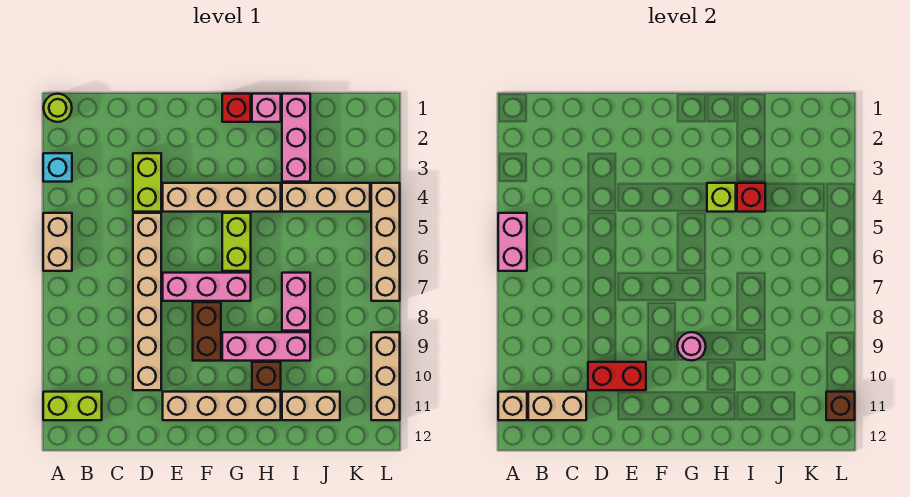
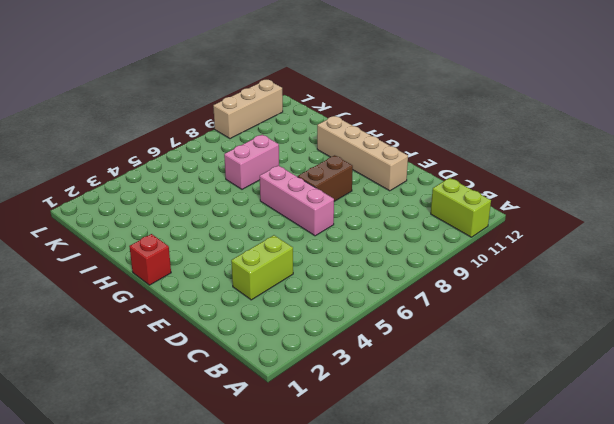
none -> lime round brick A1 level 1
none -> cyan brick A3 level 1
none -> tan brick A5:A6 level 1

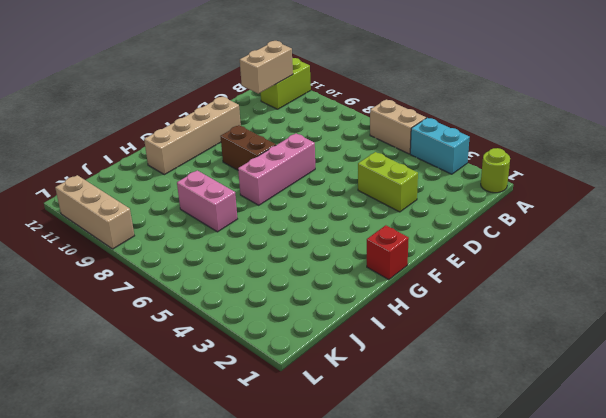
cyan brick A3:A4 level 1 -> cyan brick A3 level 1
none -> tan brick D5:D10 level 1
none -> tan brick E4:H4 level 1
none -> lime brick G5:G6 level 1

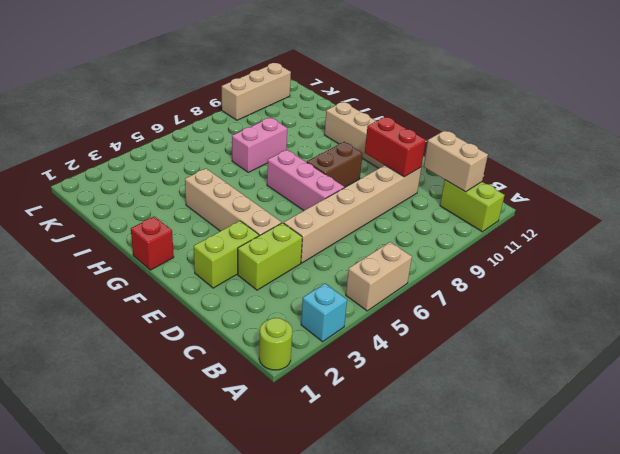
lime brick E2:E3 level 1 -> lime brick G5:G6 level 1
none -> pink brick G9:I9 level 1
none -> pink brick H1 level 1
none -> brown brick H10 level 1

